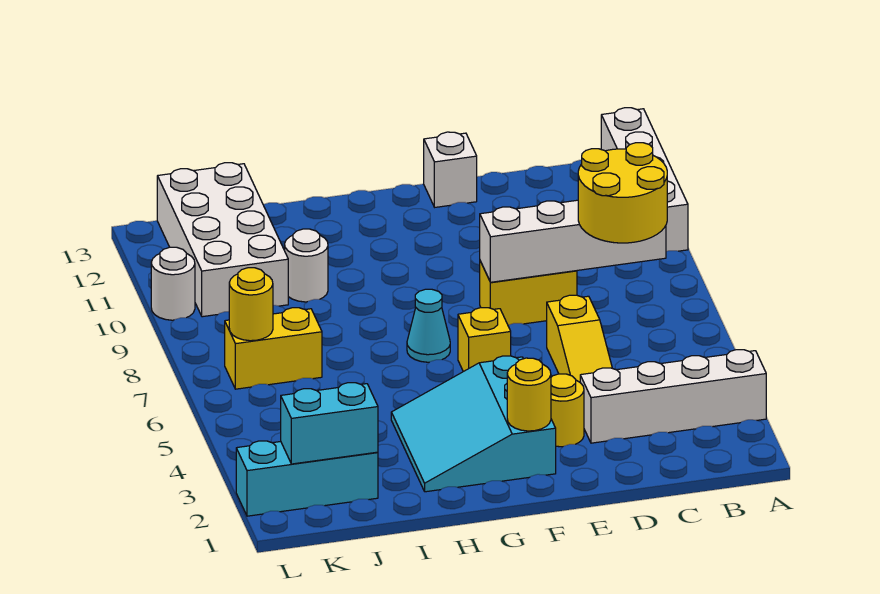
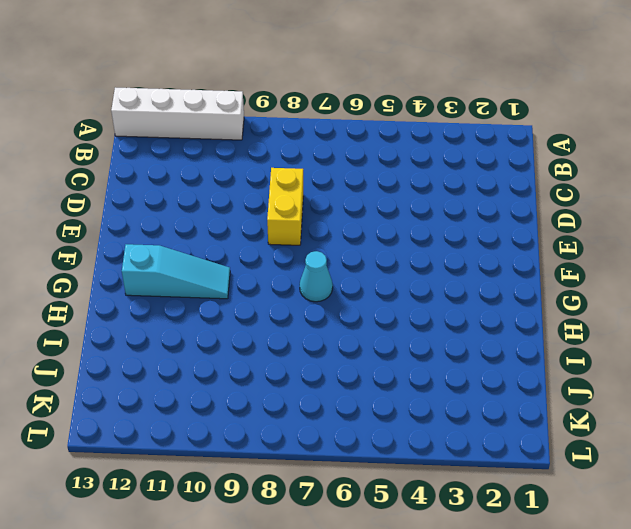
cyan slope G10:G12 level 1 top 12 -> none
none -> white brick A3:D3 level 1
none -> yellow slope D4:D6 level 1 top 6
none -> yellow round brick E3 level 1

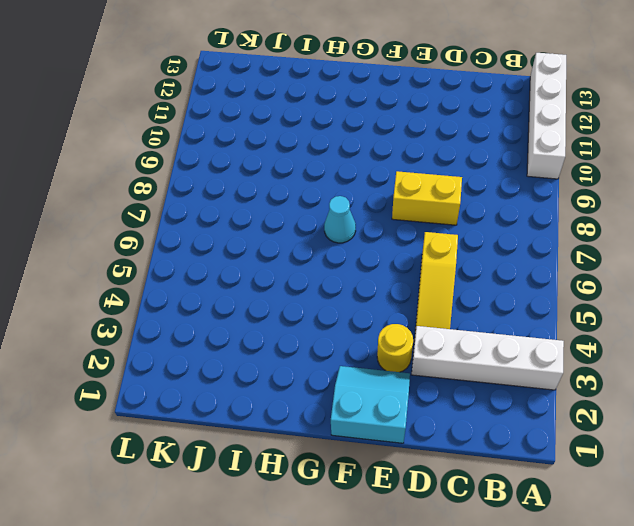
cyan slope E1:F2 level 1 top 1 -> cyan slope F2:H4 level 1 top F
none -> white brick E13 level 1
none -> yellow brick F6 level 1
none -> white round brick I10 level 1

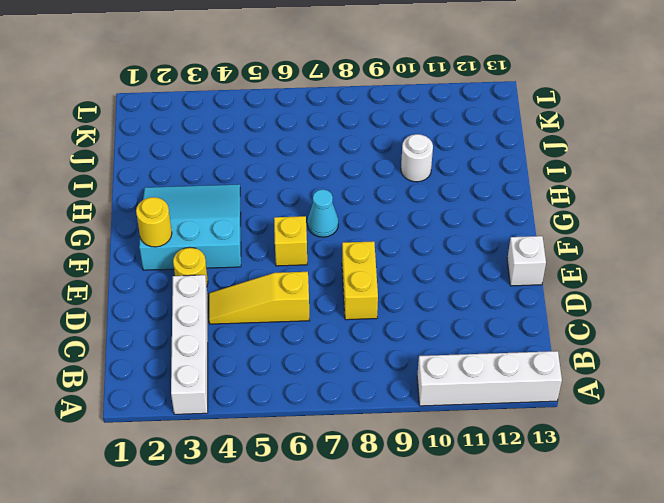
none -> cyan brick J2:L2 level 1
none -> yellow brick J7:K7 level 1
none -> white brick J10:K13 level 1

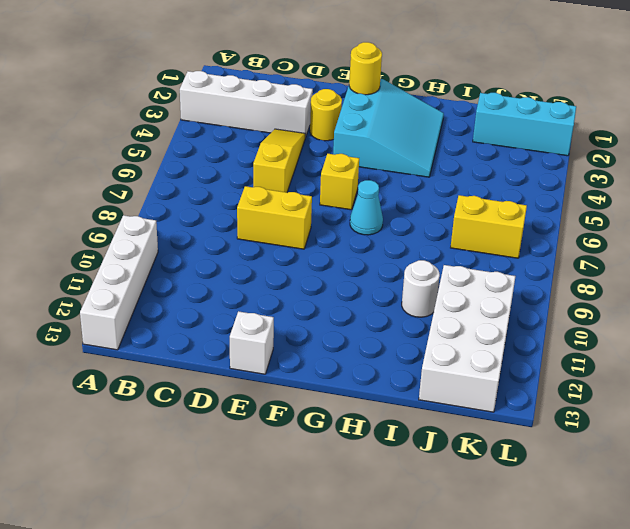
none -> white round brick L10 level 1
none -> white brick B8:E8 level 2
none -> cyan brick J2:K2 level 2

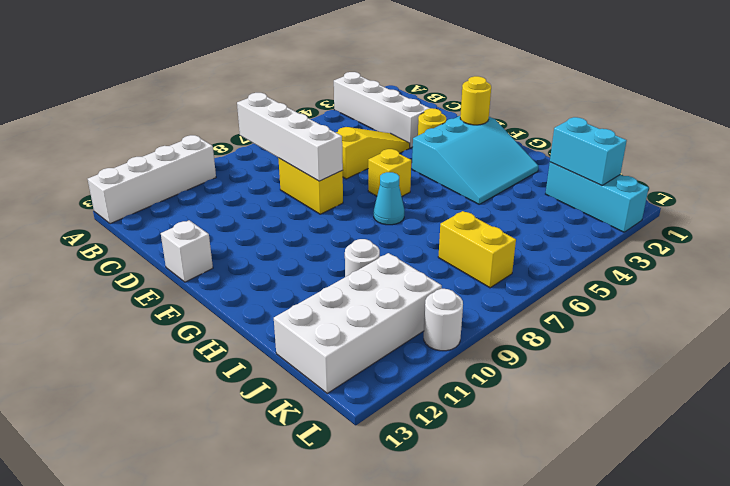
none -> yellow round brick K7 level 2
none -> yellow round brick B7:C8 level 3

